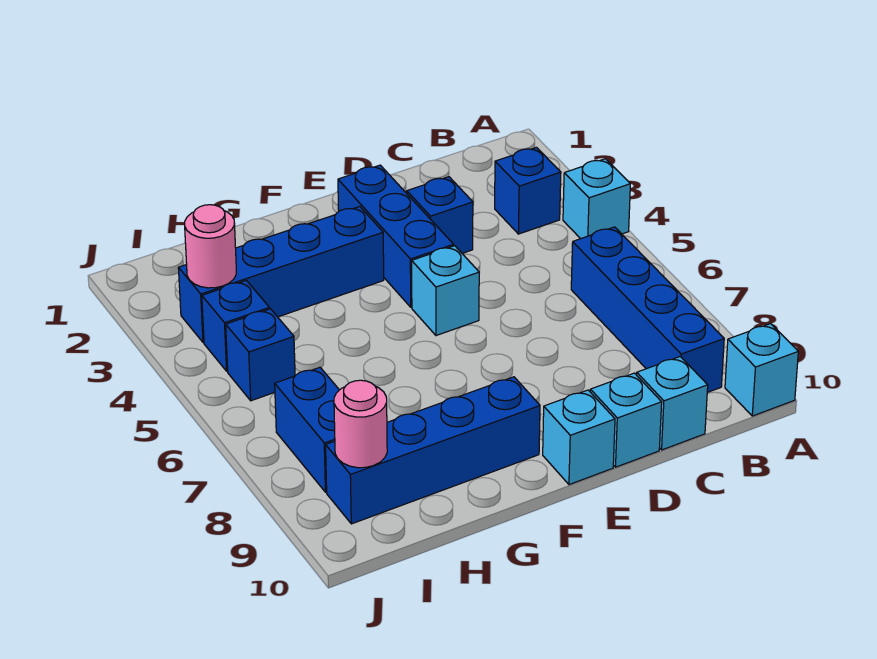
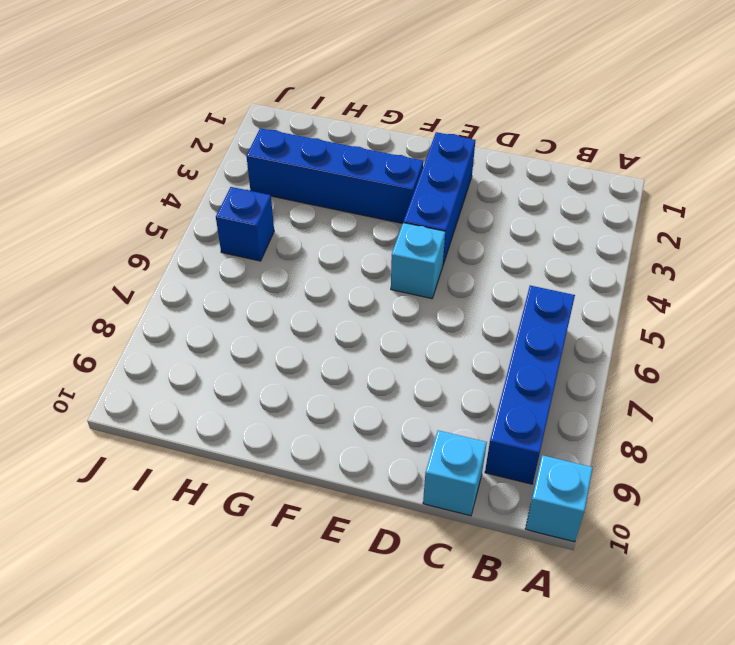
none -> cyan brick A4 level 1
none -> blue brick B3 level 1
none -> blue brick D3 level 1

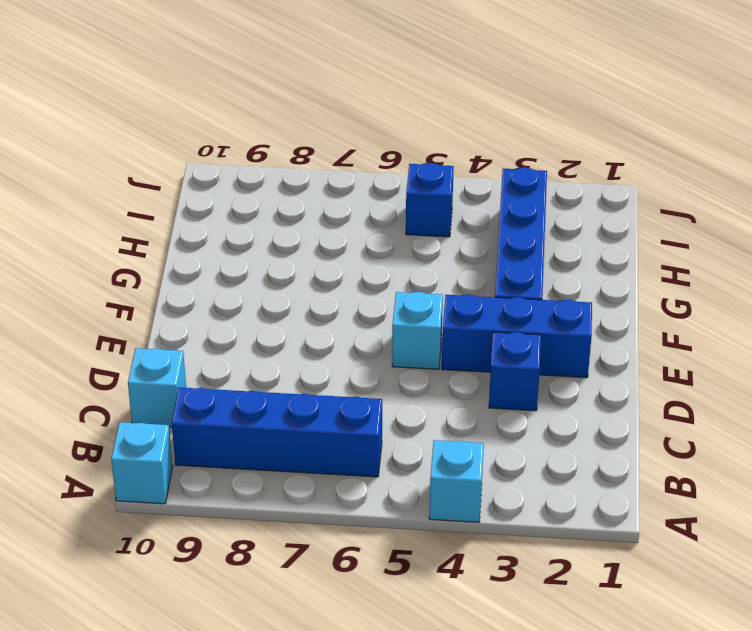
none -> blue brick B3 level 1
none -> cyan brick D10 level 1
none -> cyan brick E10 level 1

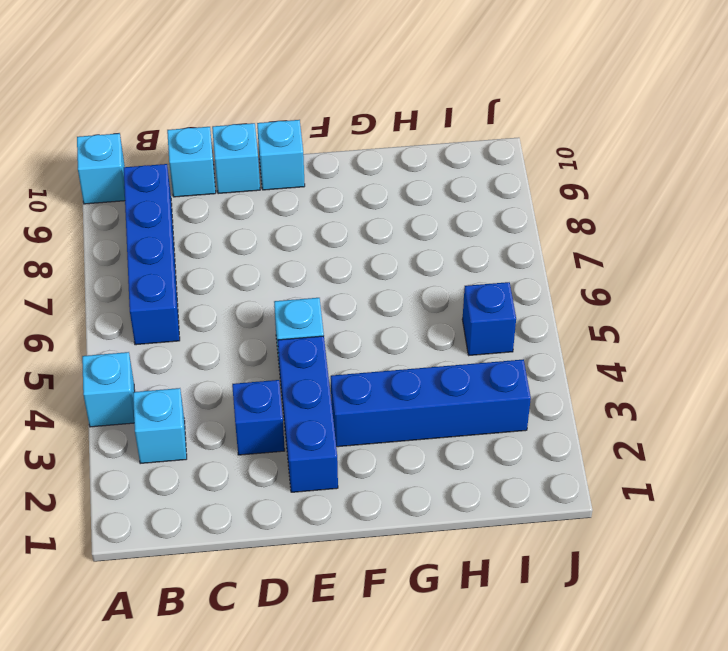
cyan brick B3 level 1 -> blue brick B3 level 1
none -> blue brick F9:I9 level 1
none -> blue brick I4 level 1
none -> blue brick I7:I8 level 1

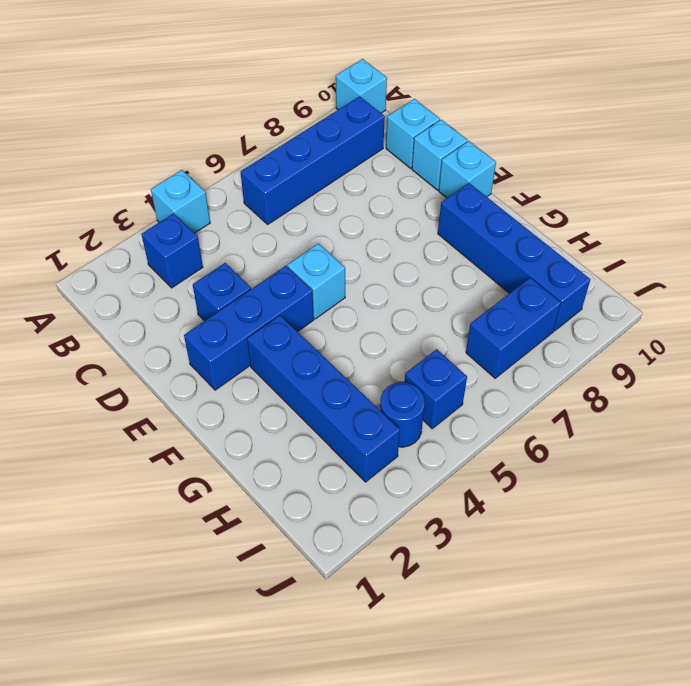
blue round brick I4 level 1 -> blue brick I4 level 1
none -> pink round brick I3 level 2
none -> pink round brick I9 level 2

